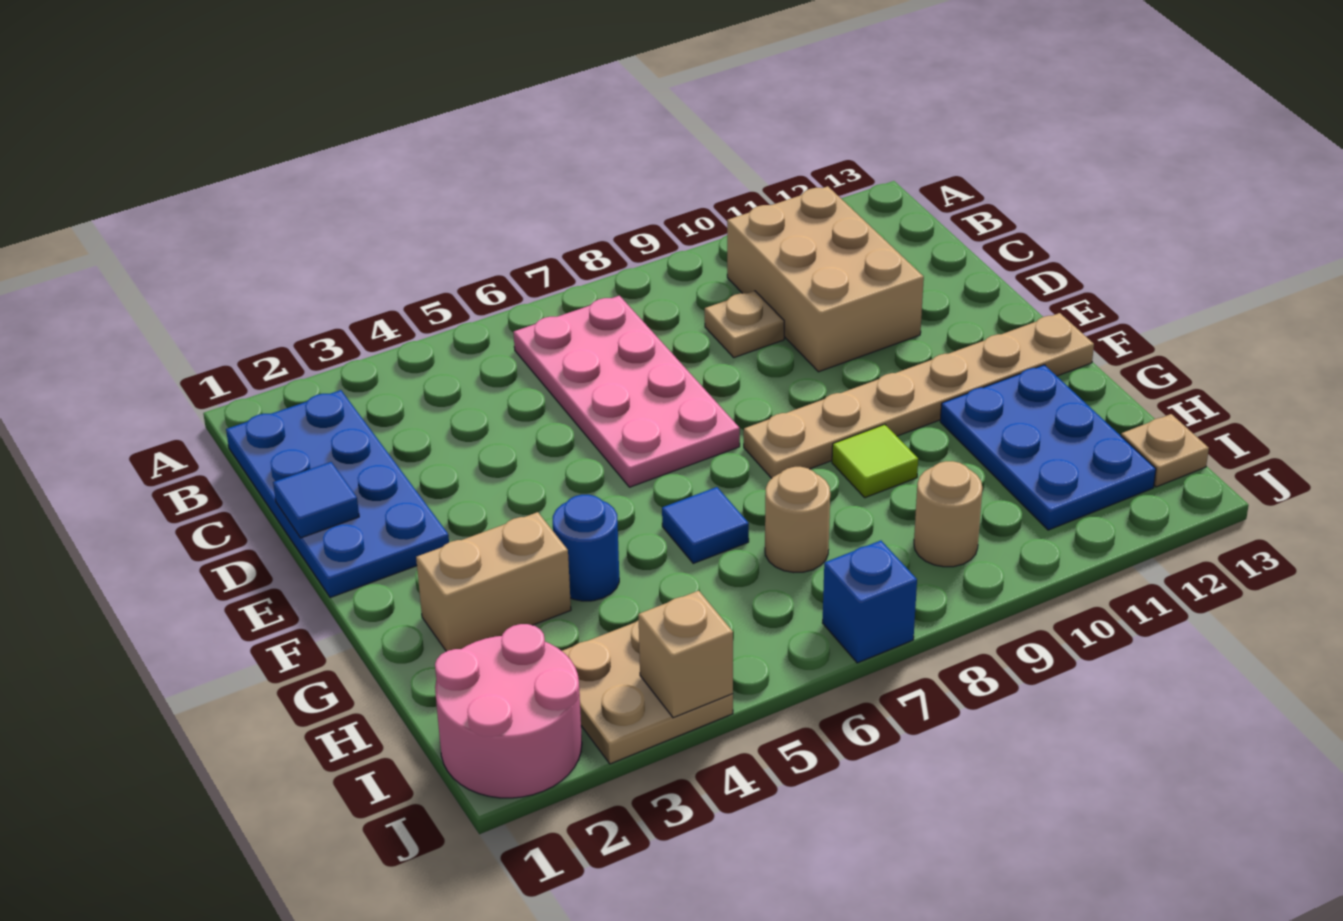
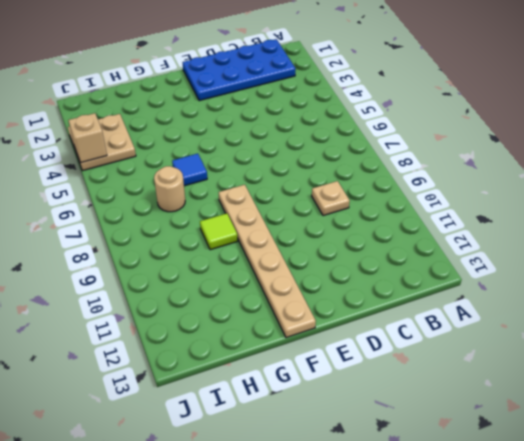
none -> pink plate B6:E7 level 1
none -> tan brick B10:D11 level 1
none -> tan brick G2:G3 level 1

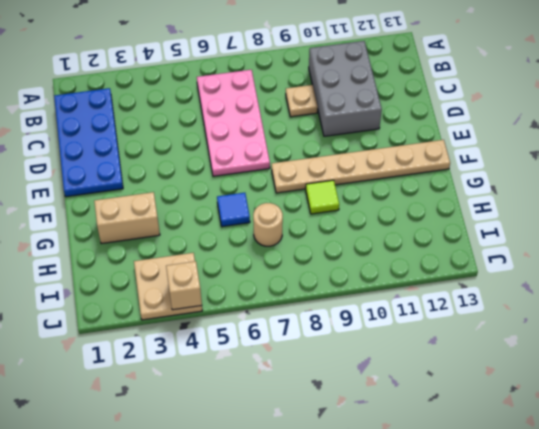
grey brick B10:D11 level 1 -> tan brick B10:D11 level 1
none -> blue round brick G4 level 1
none -> blue plate G11:I12 level 1
none -> pink round brick I1:J2 level 1

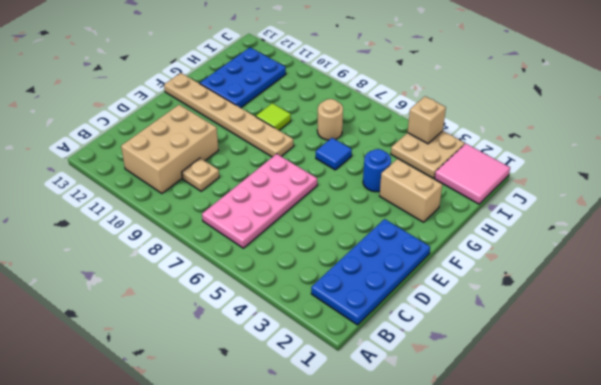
pink tile I1:J2 level 1 -> pink round brick I1:J2 level 1
none -> tan round brick I9 level 1
none -> tan plate I13 level 1
none -> blue brick J7 level 1

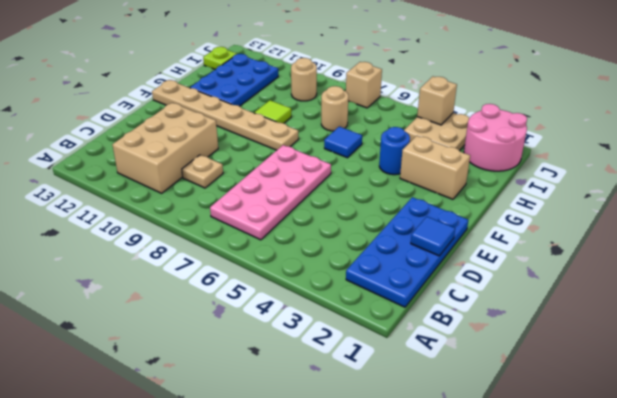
lime plate I13 level 1 -> tan plate I13 level 1
tan brick J7 level 1 -> blue brick J7 level 1

